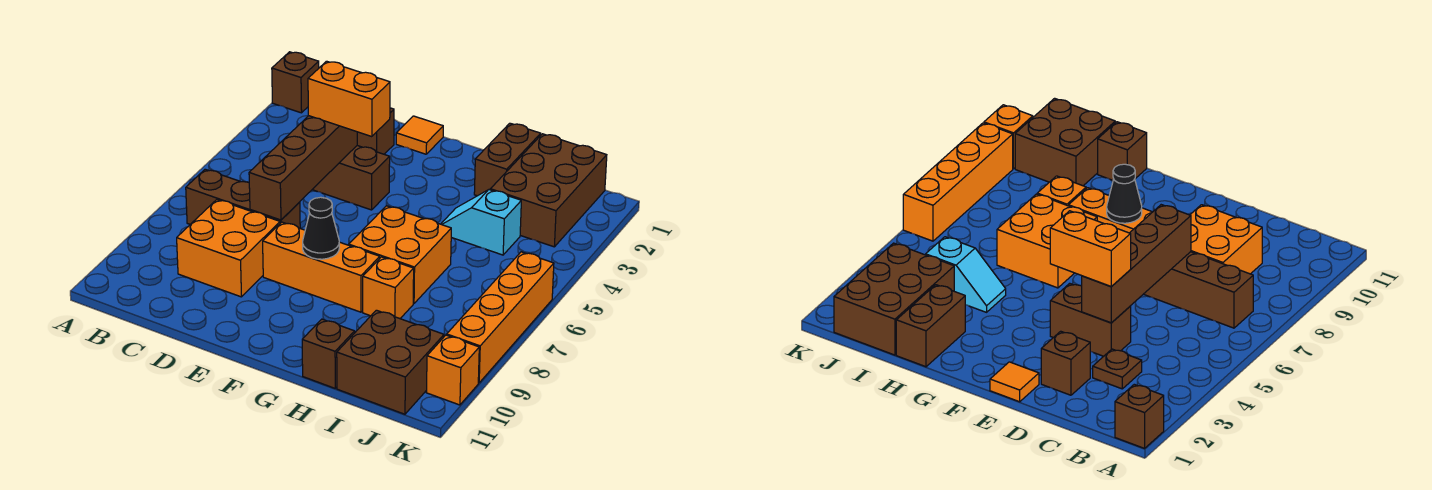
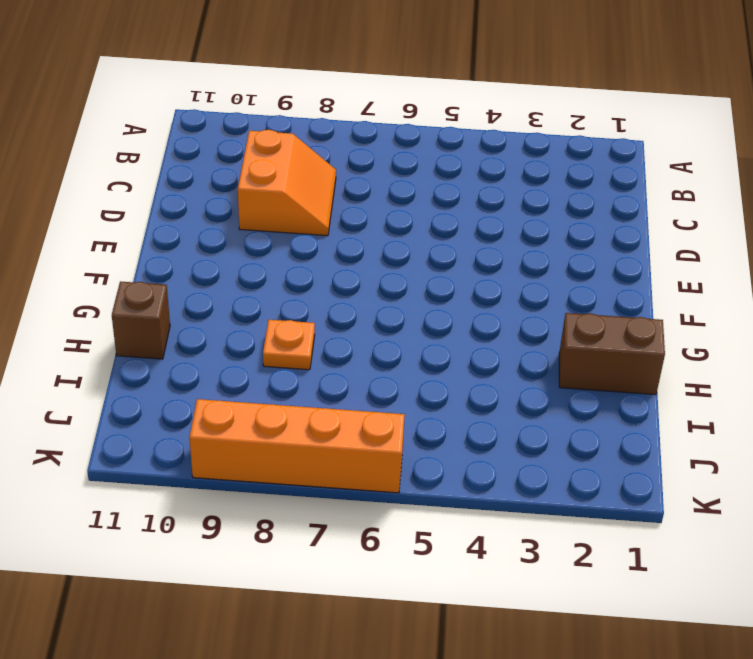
orange slope C8:D9 level 1 top 9 -> orange brick C8:D9 level 1
orange plate H8 level 1 -> orange brick H8 level 1
none -> brown brick A1 level 1
none -> brown brick B7:D7 level 1
none -> brown plate C3 level 1

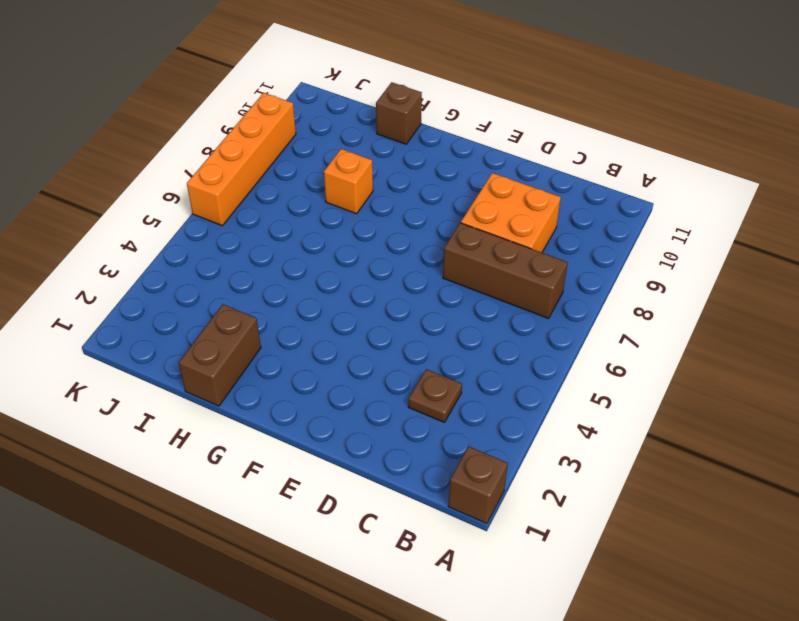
none -> brown brick D2 level 1
none -> brown brick D4:E4 level 1
none -> orange tile E1 level 1

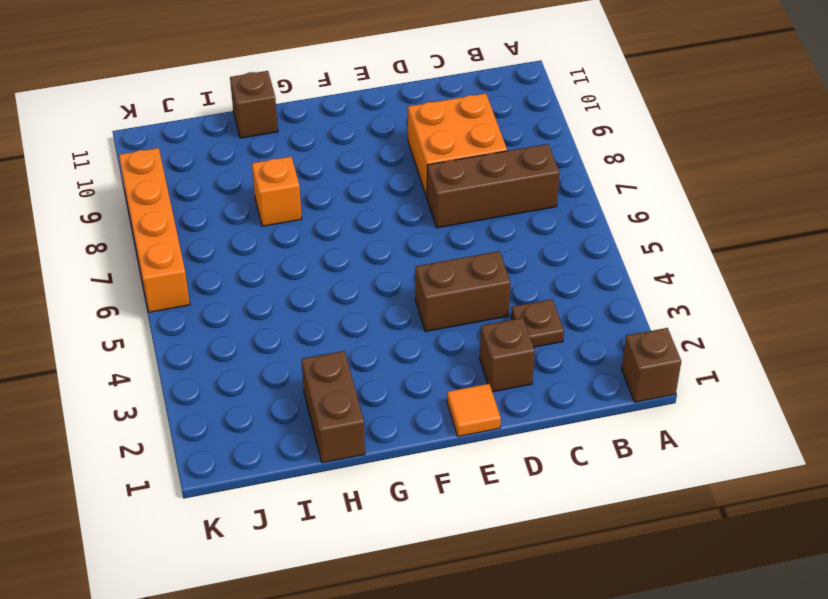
none -> orange brick E8:G8 level 1
none -> orange brick G6:H7 level 1
none -> cyan slope H4:I4 level 1 top I

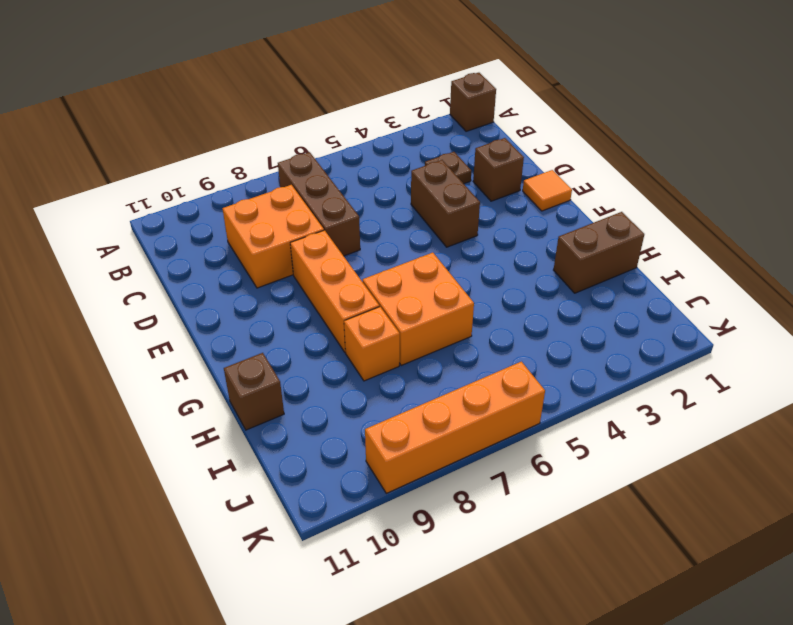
none -> cyan slope H4:I4 level 1 top I
none -> brown brick I1:J3 level 1
none -> brown brick I10:J11 level 1

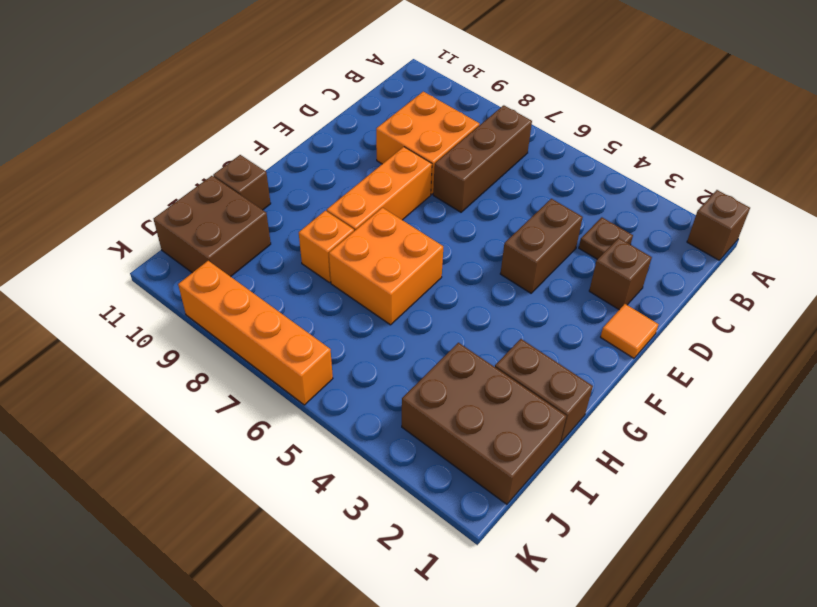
none -> cyan slope H4:I4 level 1 top I
none -> orange brick K10 level 1
none -> brown brick D4:D7 level 2

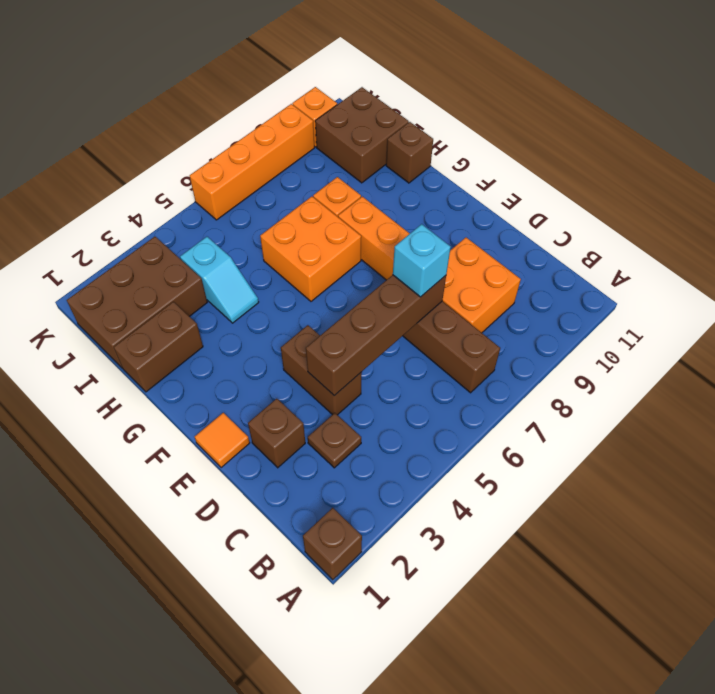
cyan brick D7 level 3 -> none
none -> black cone F8 level 2
none -> orange brick D4:E4 level 3

